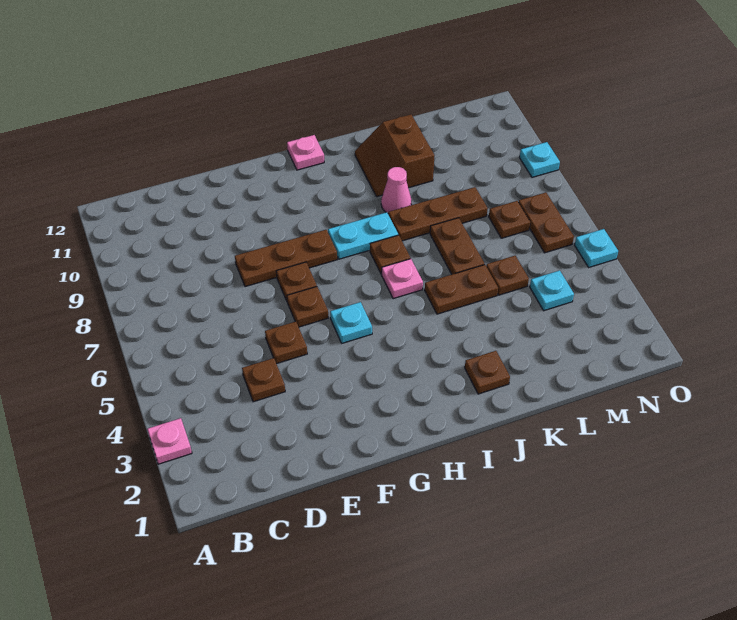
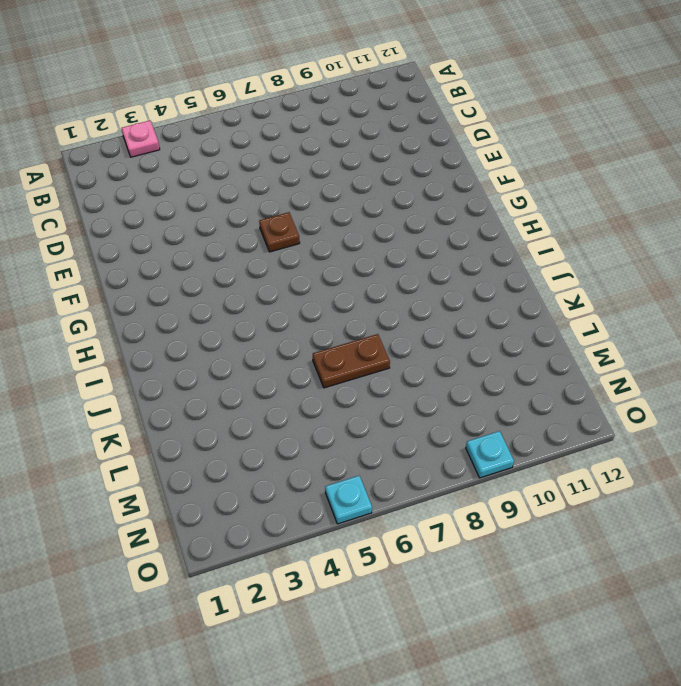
none -> brown plate D4 level 1
none -> brown plate E5 level 1
none -> brown plate E8:G8 level 1

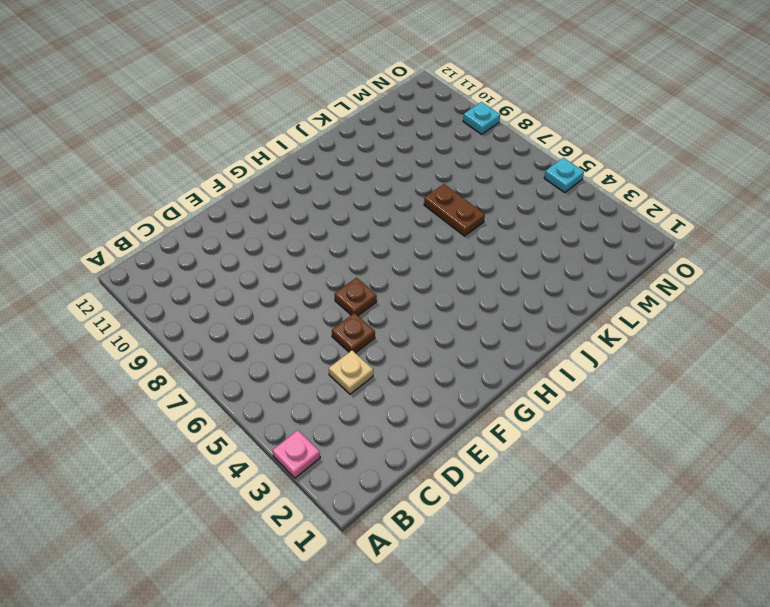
tan plate D4 level 1 -> brown plate D4 level 1
none -> brown plate E8:G8 level 1
none -> brown plate F7 level 1
none -> cyan plate G5 level 1

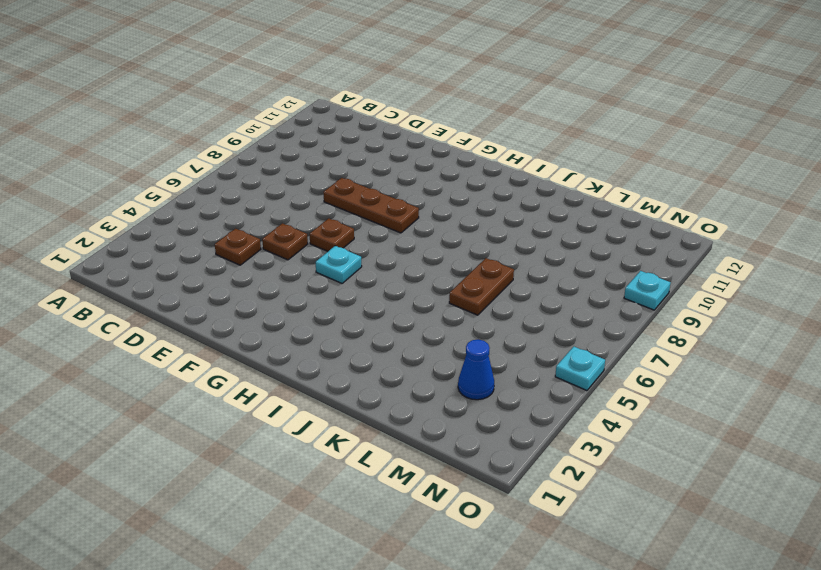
blue cone M3 level 1 -> none
none -> pink plate A3 level 1
none -> brown plate F7 level 1
none -> cyan plate H8:I8 level 1

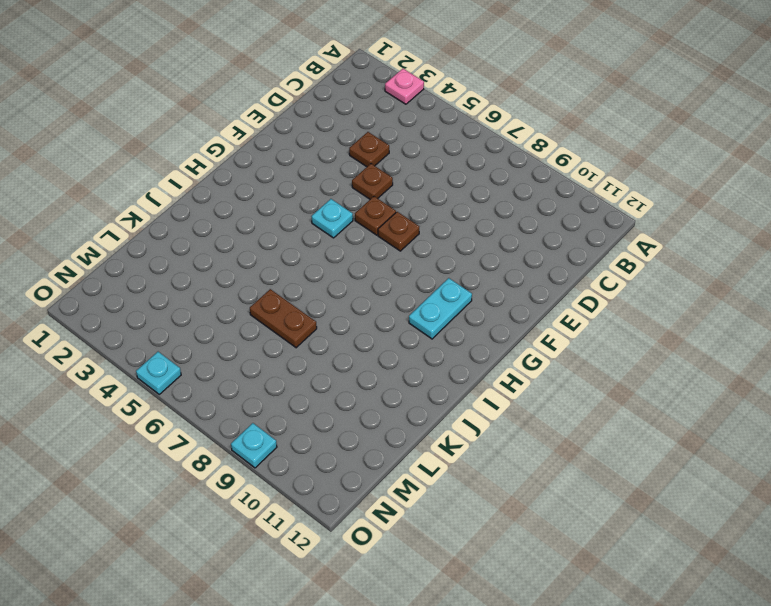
cyan plate G10:H10 level 1 -> cyan plate H8:I8 level 1
none -> brown plate E8:G8 level 1
none -> pink plate H12 level 1
none -> pink plate I6 level 1

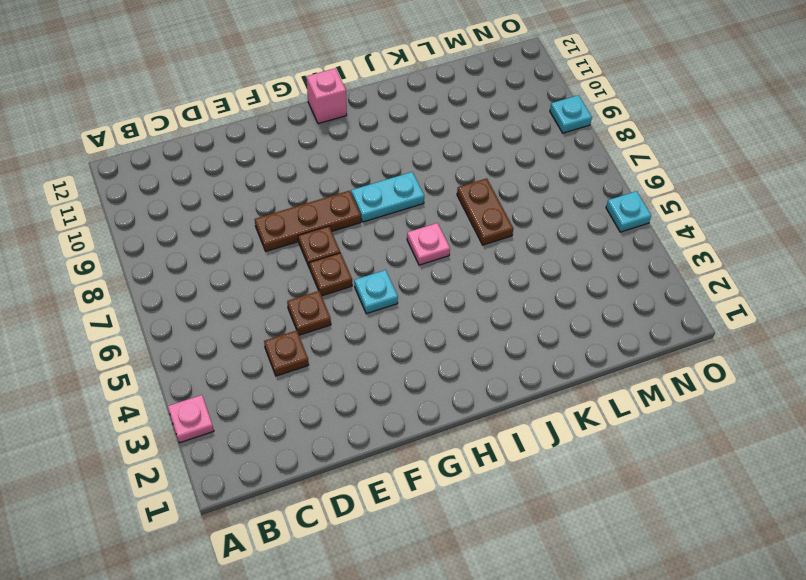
pink brick H12 level 1 -> pink plate H12 level 1
none -> brown plate I7 level 1
none -> brown plate J2 level 1
none -> brown plate J5:K5 level 1

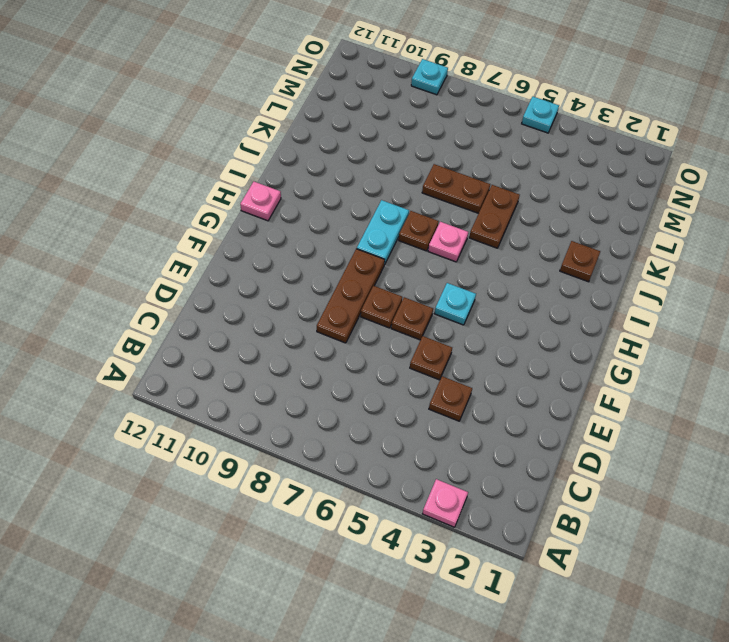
none -> brown plate J8:L8 level 1
none -> pink cone J9 level 1
none -> brown slope J10:K11 level 1 top K

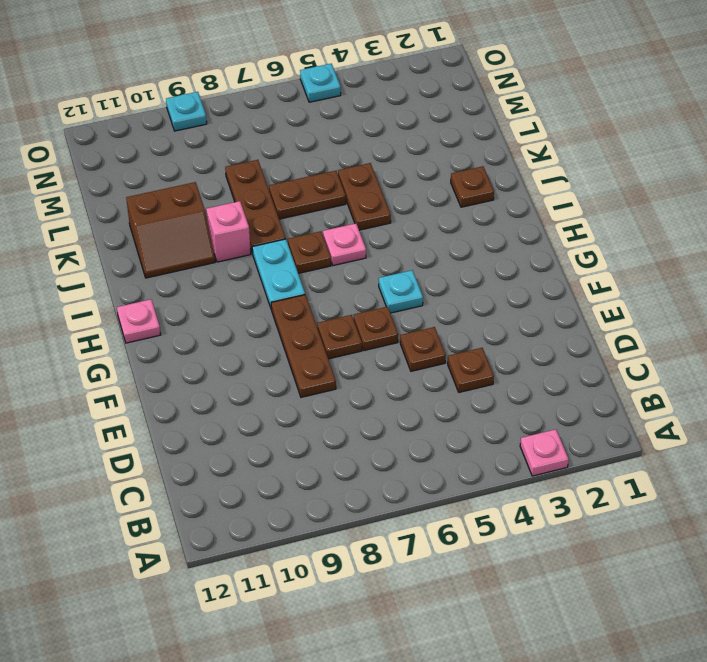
pink brick J9 level 1 -> pink cone J9 level 1
none -> brown plate L5 level 1
none -> cyan plate M4 level 1
none -> brown plate M7 level 1

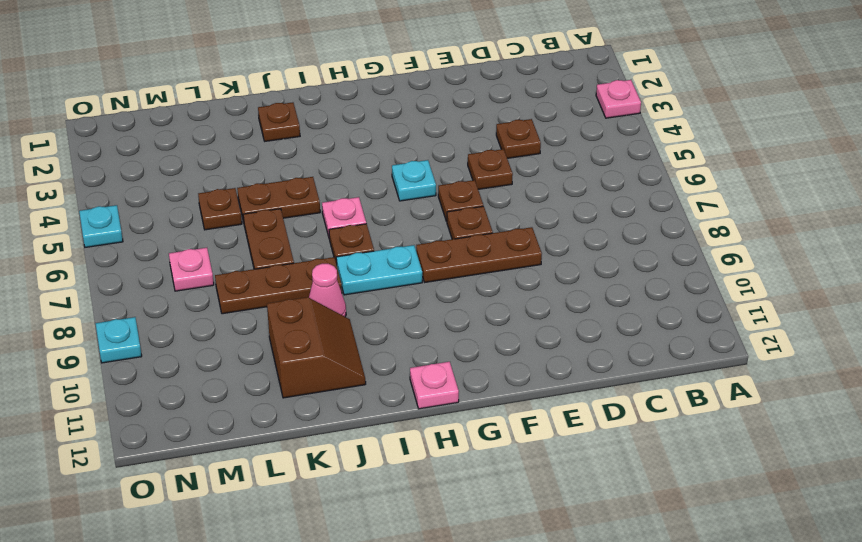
pink plate M7 level 1 -> brown plate M7 level 1
none -> cyan plate M4 level 1
none -> brown plate N6:N7 level 1

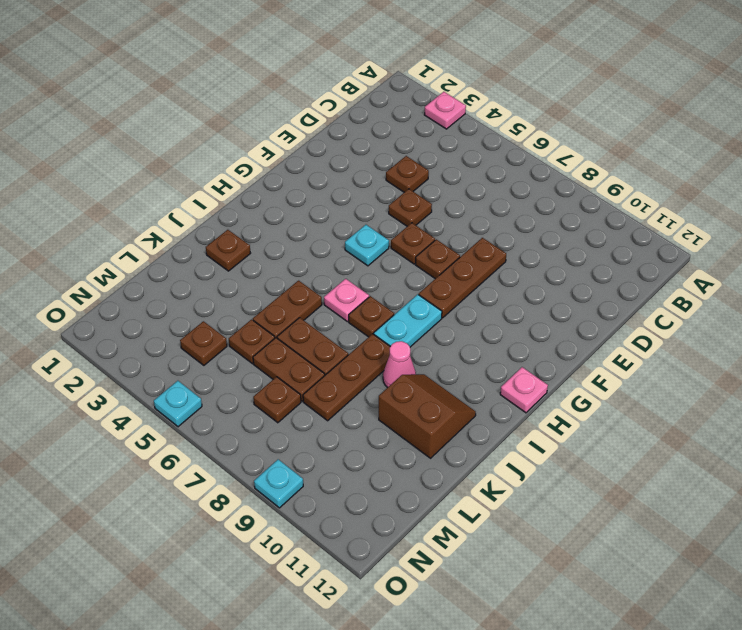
brown plate L6:L7 level 1 -> brown plate N6:N7 level 1
brown plate M4 level 1 -> cyan plate M4 level 1

